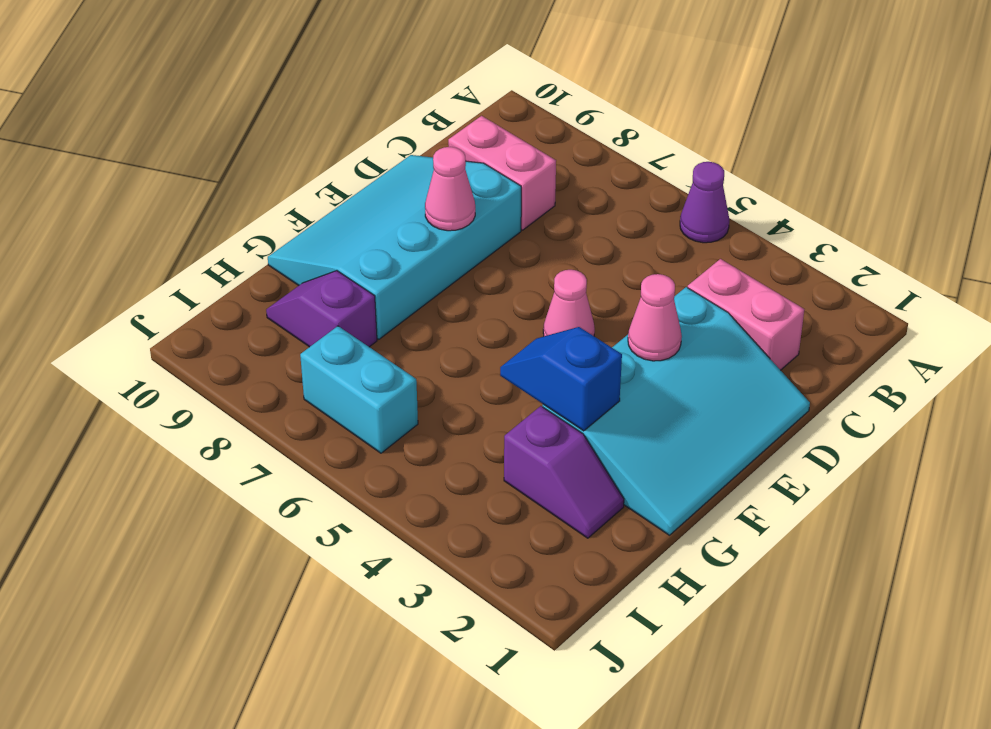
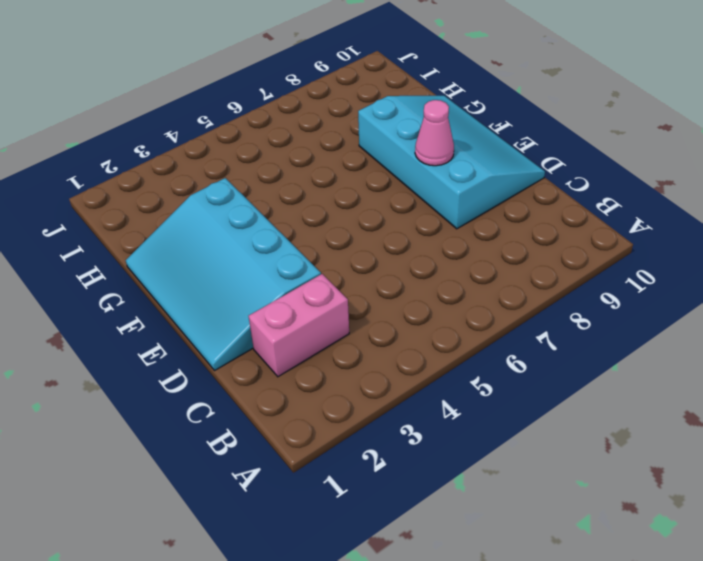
none -> purple cone A5 level 1
none -> pink brick C8:C9 level 1
none -> pink cone E5 level 1

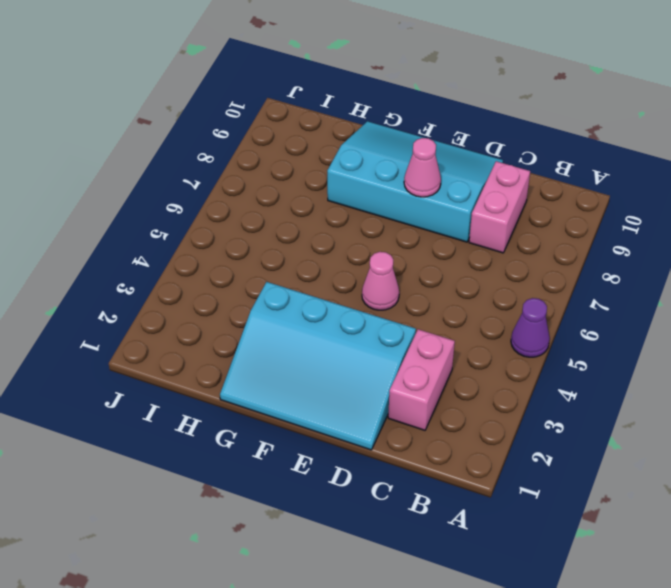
none -> purple slope H2:H3 level 1 top 3
none -> purple slope H8:H9 level 1 top 8
none -> cyan brick I6:I7 level 1

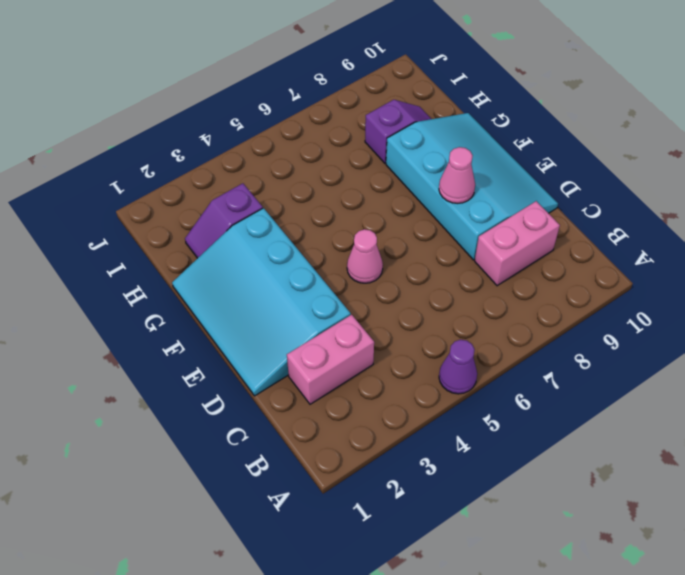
none -> cyan brick I6:I7 level 1
none -> pink cone E3 level 2
none -> blue slope G3:G4 level 2 top 3

